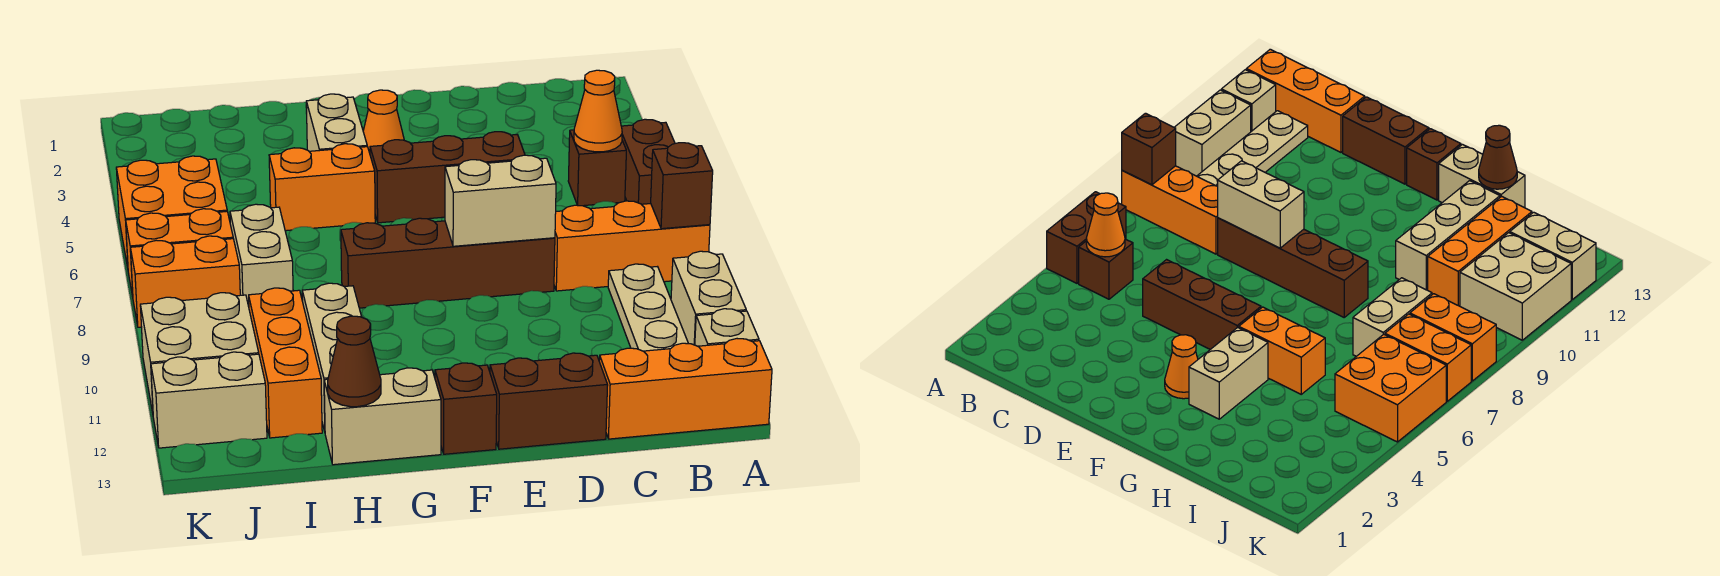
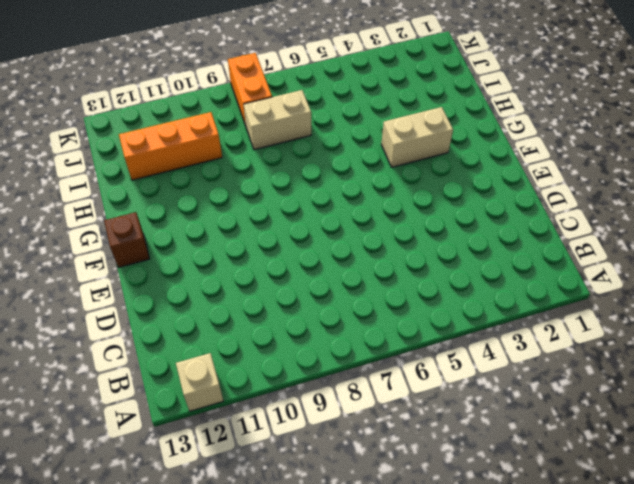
none -> brown brick A5:A6 level 1
none -> orange brick A8:C8 level 1
none -> tan brick A10:A11 level 1

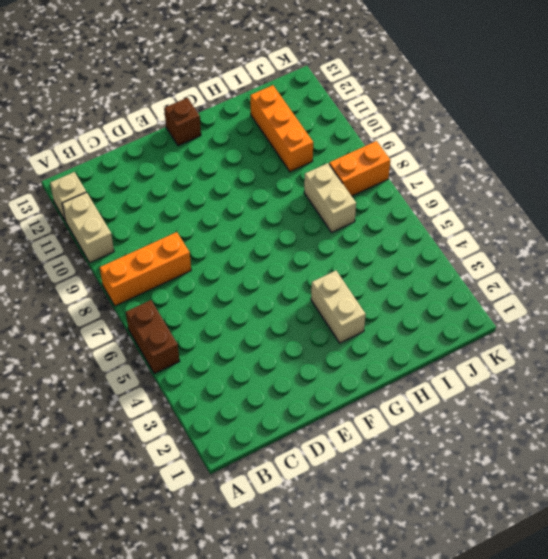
none -> orange brick A13:C13 level 1
none -> brown brick B5 level 1
none -> tan plate B9:B12 level 1

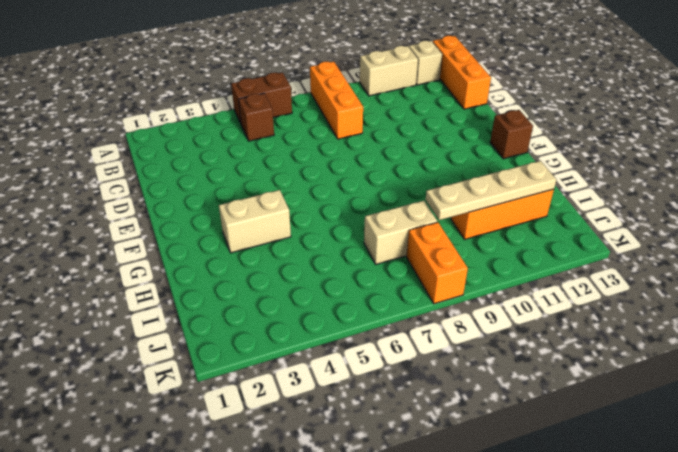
tan plate I9:I12 level 2 -> tan plate B9:B12 level 1
none -> brown brick D5:F5 level 1
none -> brown brick D8:G8 level 1
none -> brown brick D13:E13 level 1

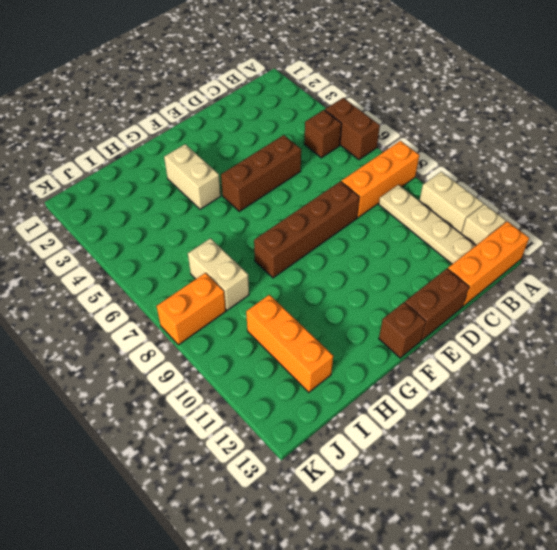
none -> orange cone F3 level 1
none -> orange brick G5:H5 level 1
none -> tan brick G13:H13 level 1

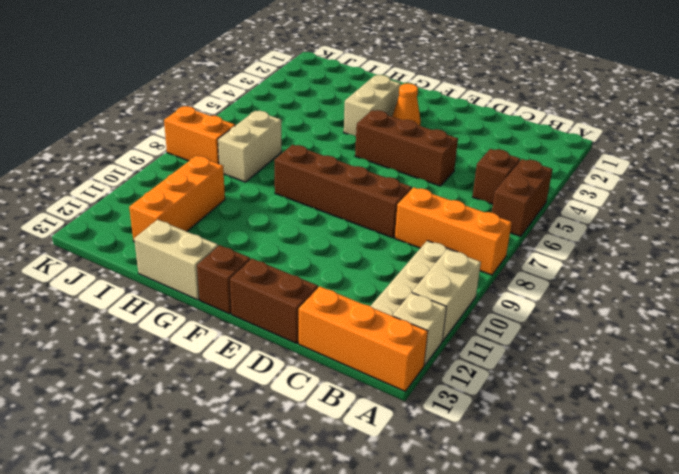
none -> orange brick G5:H5 level 1
none -> tan brick H10:H12 level 1
none -> orange brick J5:K6 level 1

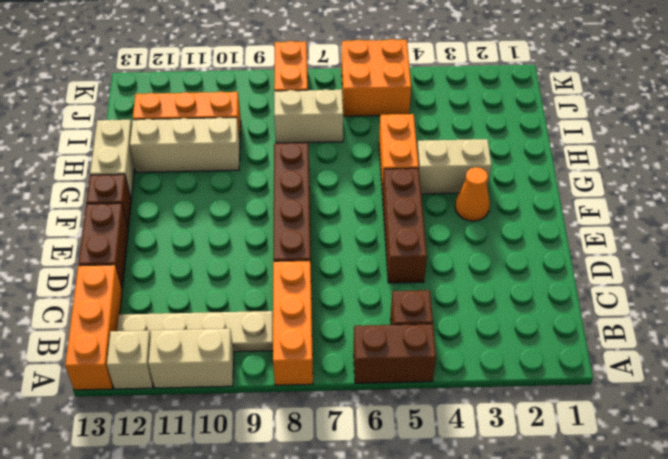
none -> orange brick J7:K7 level 1
none -> tan brick J10:K11 level 1
none -> tan brick J12:K12 level 1

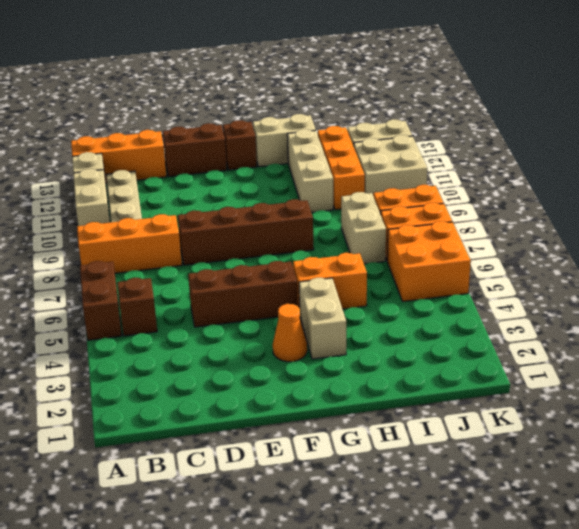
none -> brown brick A8 level 2
none -> orange cone B5 level 2
none -> tan brick D8:E8 level 2

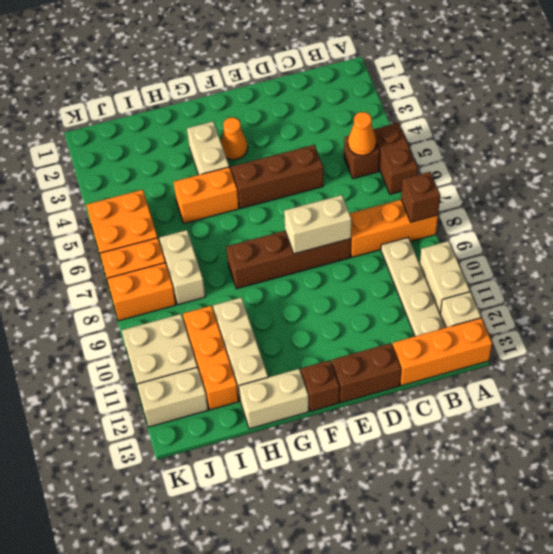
none -> brown cone H13 level 2

